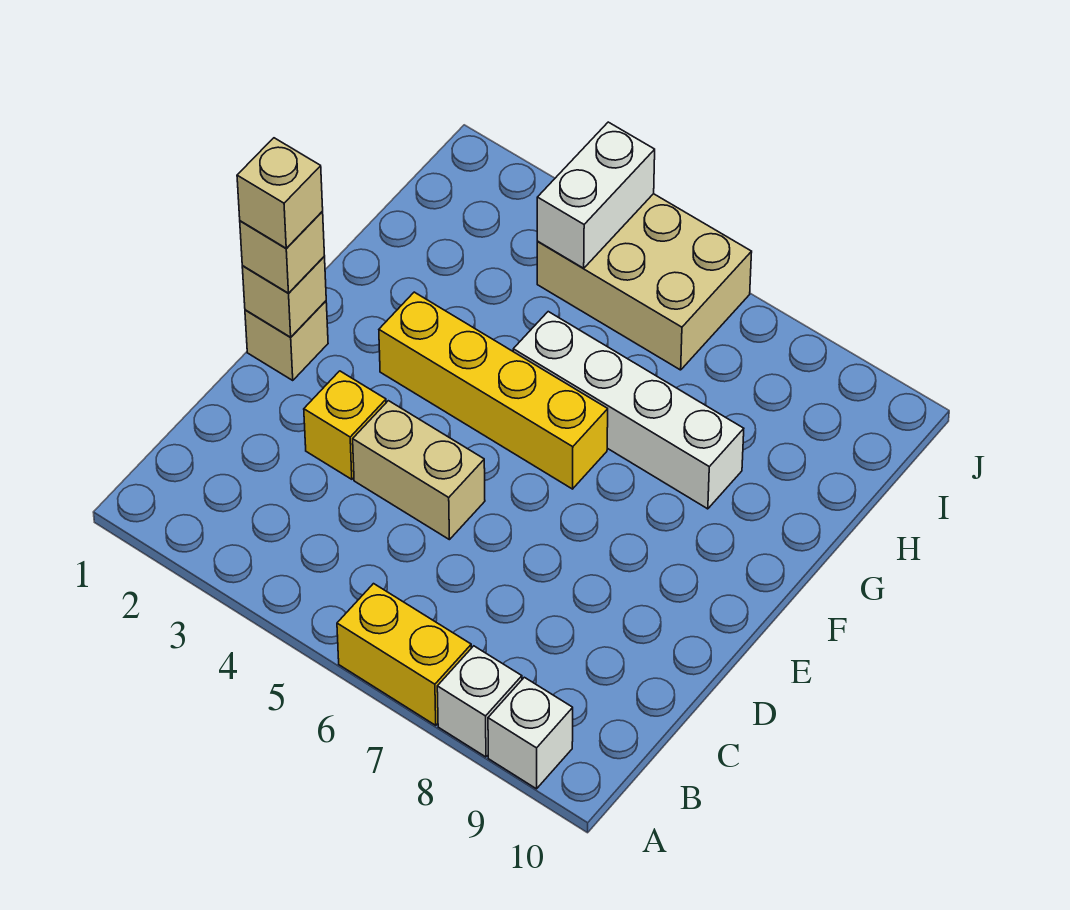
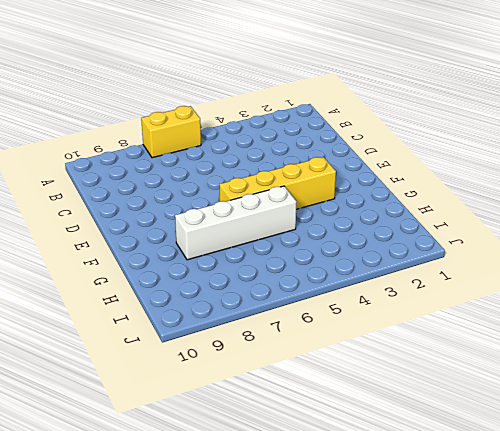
none -> white brick A8 level 1
none -> white brick A9 level 1
none -> yellow brick D3 level 1

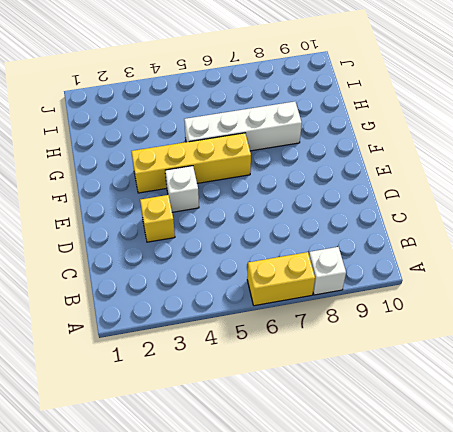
white brick E4 level 1 -> white brick A9 level 1
none -> tan brick D4:D5 level 1
none -> tan brick E1 level 1
none -> tan brick I4:J6 level 1

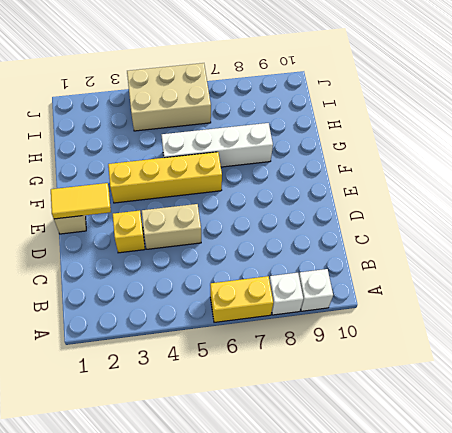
yellow tile E1:E2 level 2 -> tan brick E1 level 2
none -> white brick I4:J4 level 2
none -> tan brick E1 level 3
none -> tan brick E1 level 4

